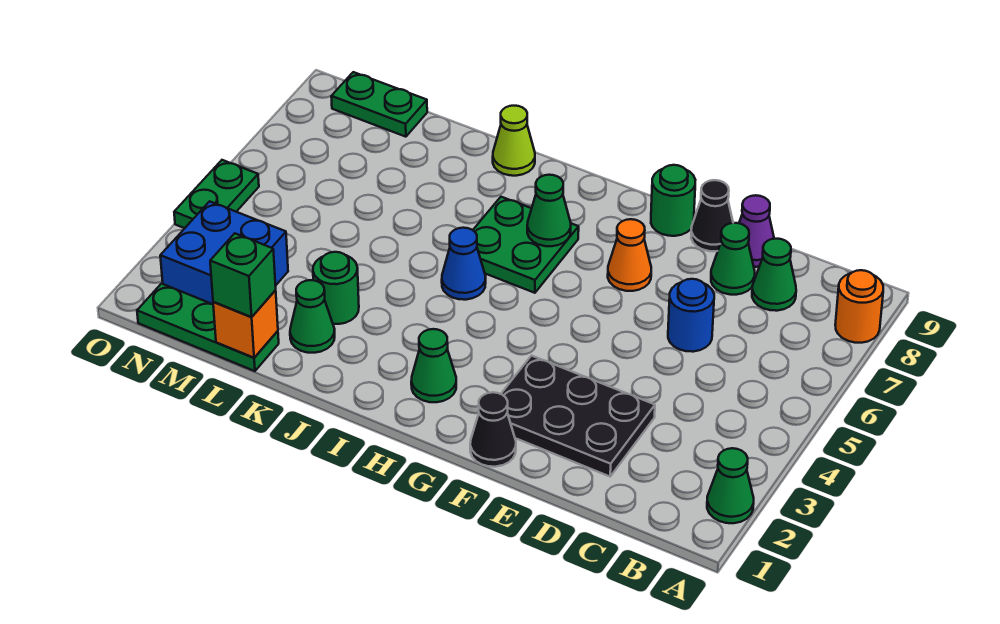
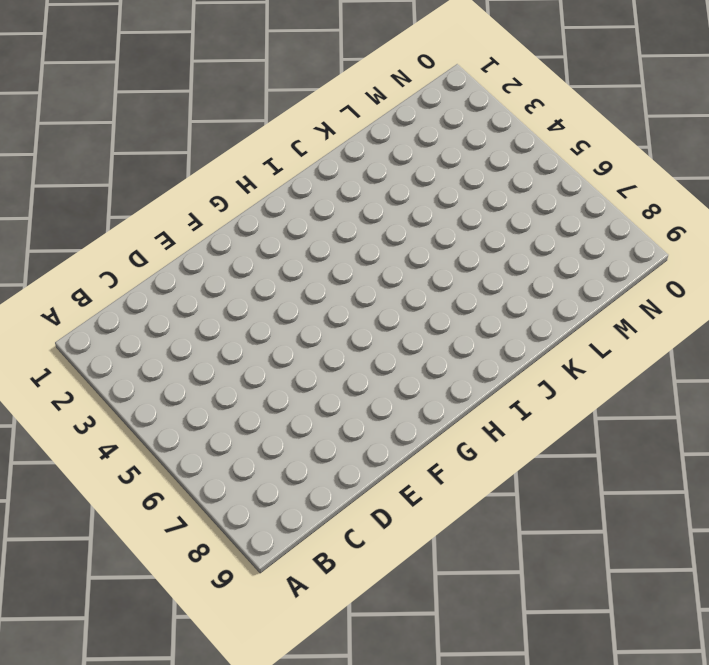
none -> green cone A2 level 1
none -> orange round brick A8 level 1
none -> green cone C8 level 1

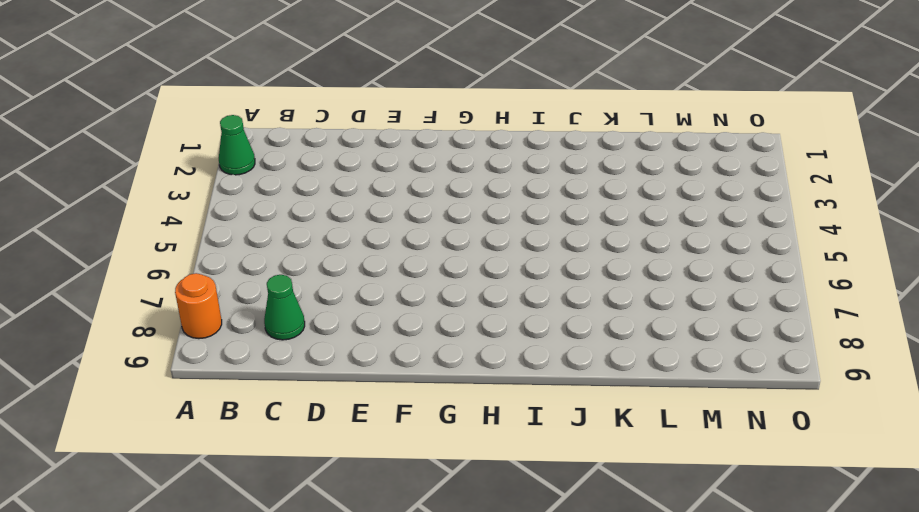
none -> black plate D2:F3 level 1
none -> blue round brick D6 level 1
none -> green cone D8 level 1

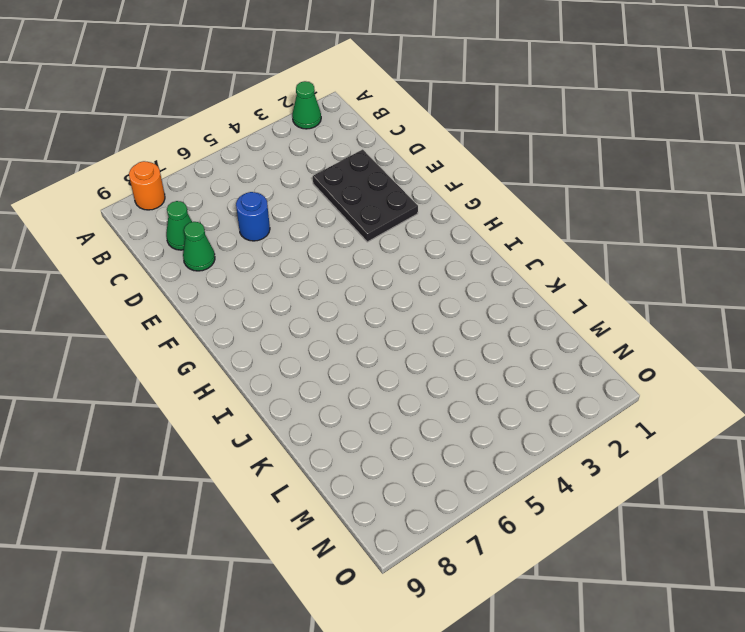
none -> purple cone D9 level 1
none -> black cone E9 level 1
none -> black cone F1 level 1

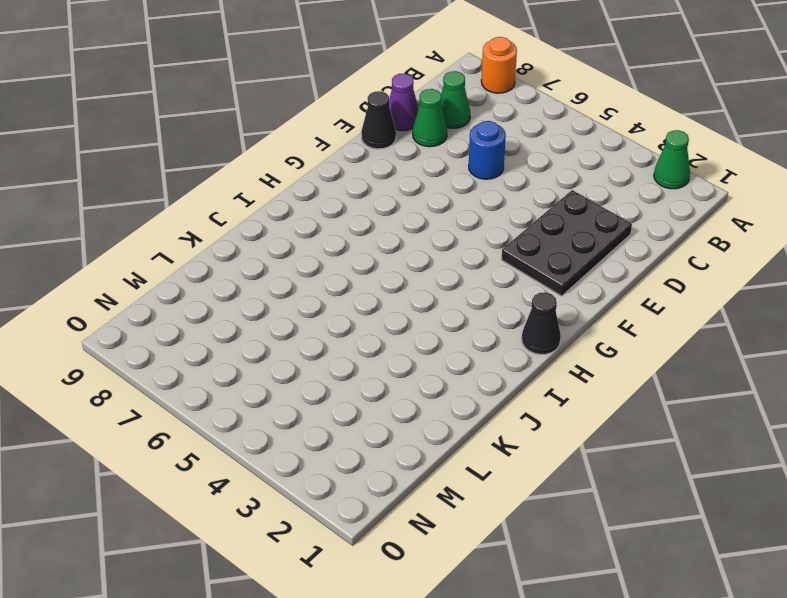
black cone H1 level 1 -> black cone F1 level 1
none -> orange cone F7 level 1
none -> green round brick F9 level 1
none -> green cone H2 level 1

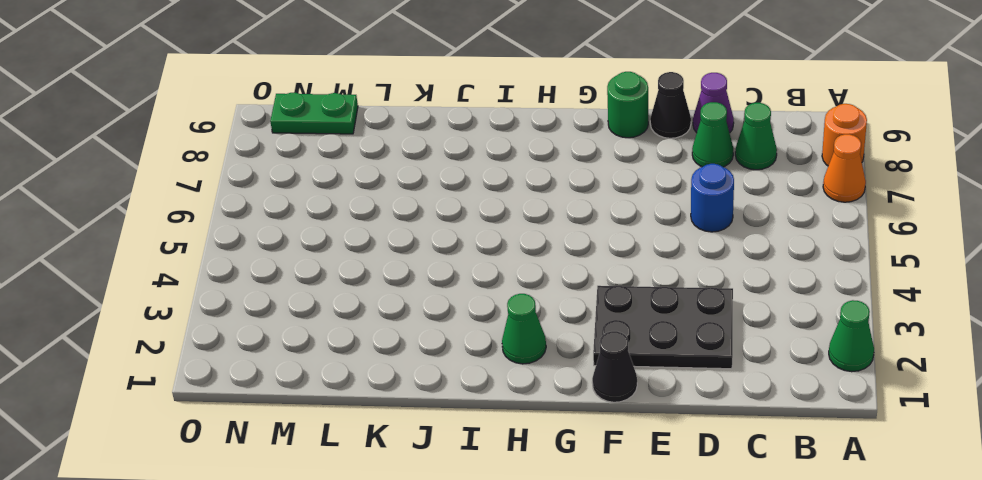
orange cone A7 level 1 -> orange cone F7 level 1
none -> green plate H6:I7 level 1
none -> blue cone I5 level 1
none -> lime cone J9 level 1

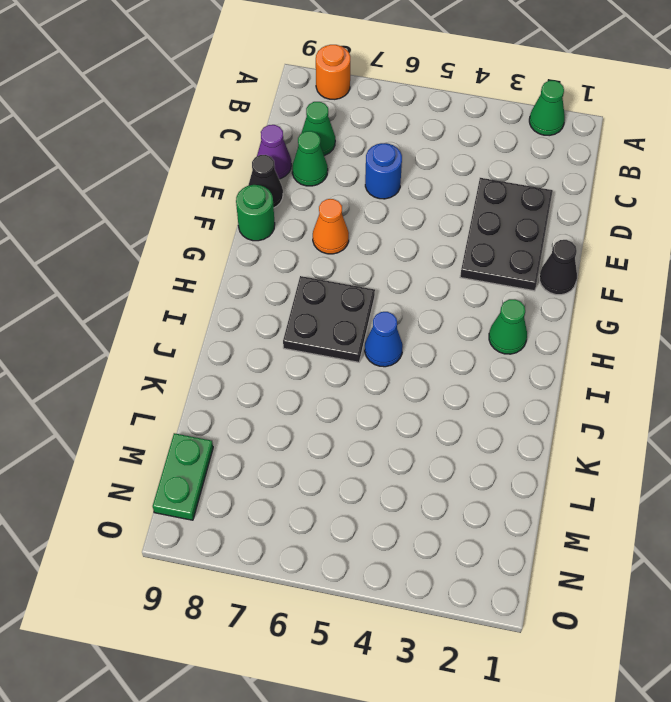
black plate H6:I7 level 1 -> green plate H6:I7 level 1
none -> lime cone J9 level 1
none -> green cone K2 level 1
none -> green round brick K3 level 1

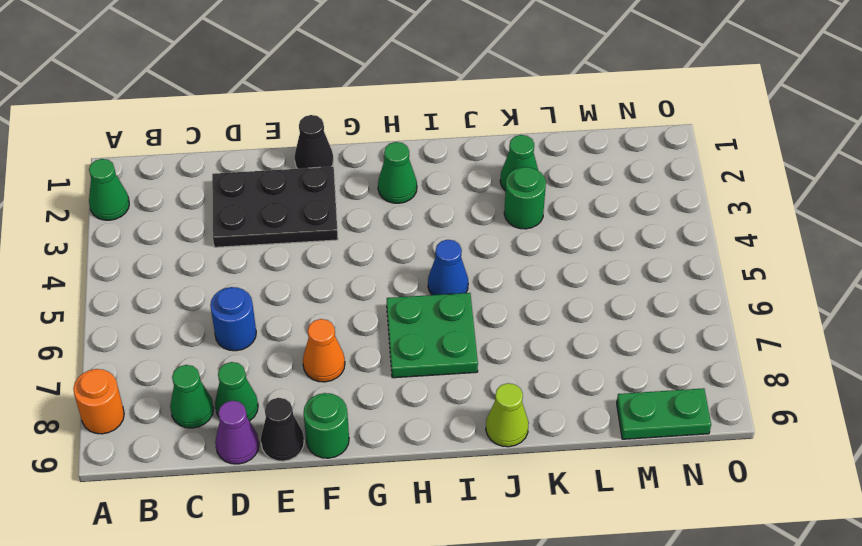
none -> green plate L1:N1 level 1
none -> blue brick M2:N3 level 1
none -> green plate O4:O5 level 1

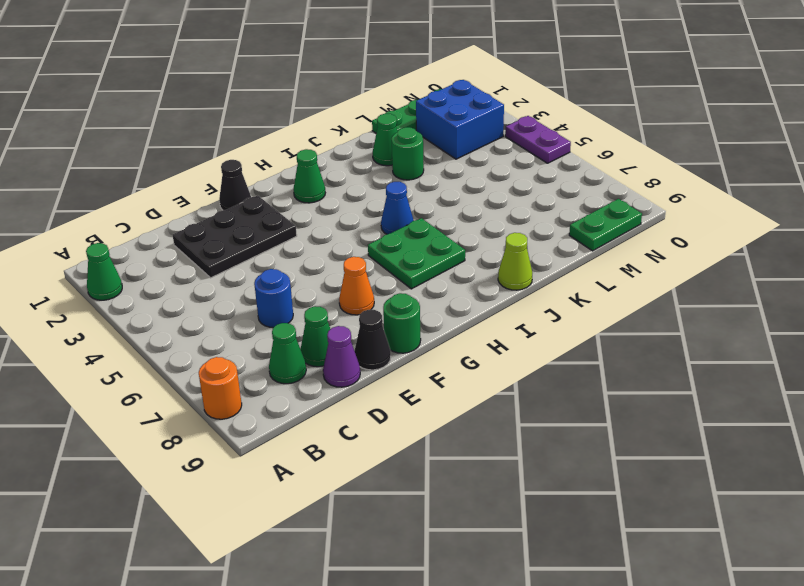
purple plate O4:O5 level 1 -> green plate O4:O5 level 1
none -> green cone H7 level 2
none -> orange brick L1 level 2
none -> green brick L1 level 3

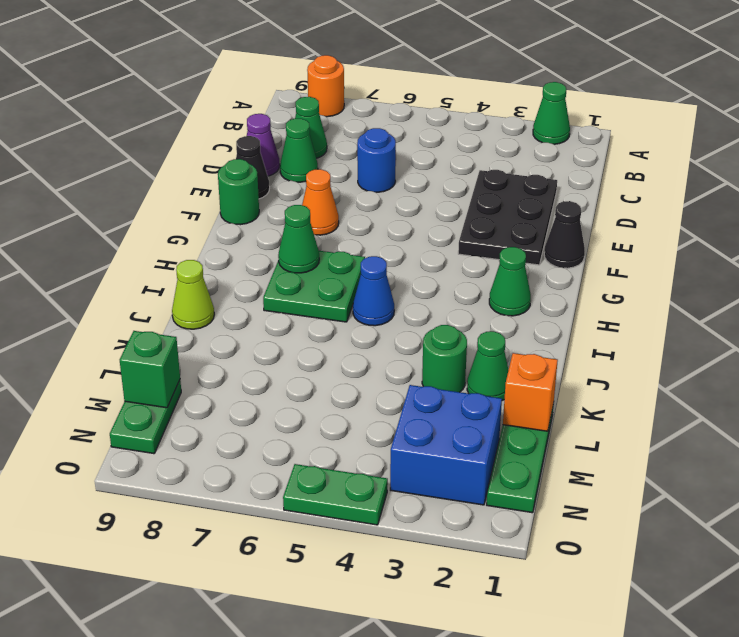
green brick M9 level 2 -> green brick L1 level 3

